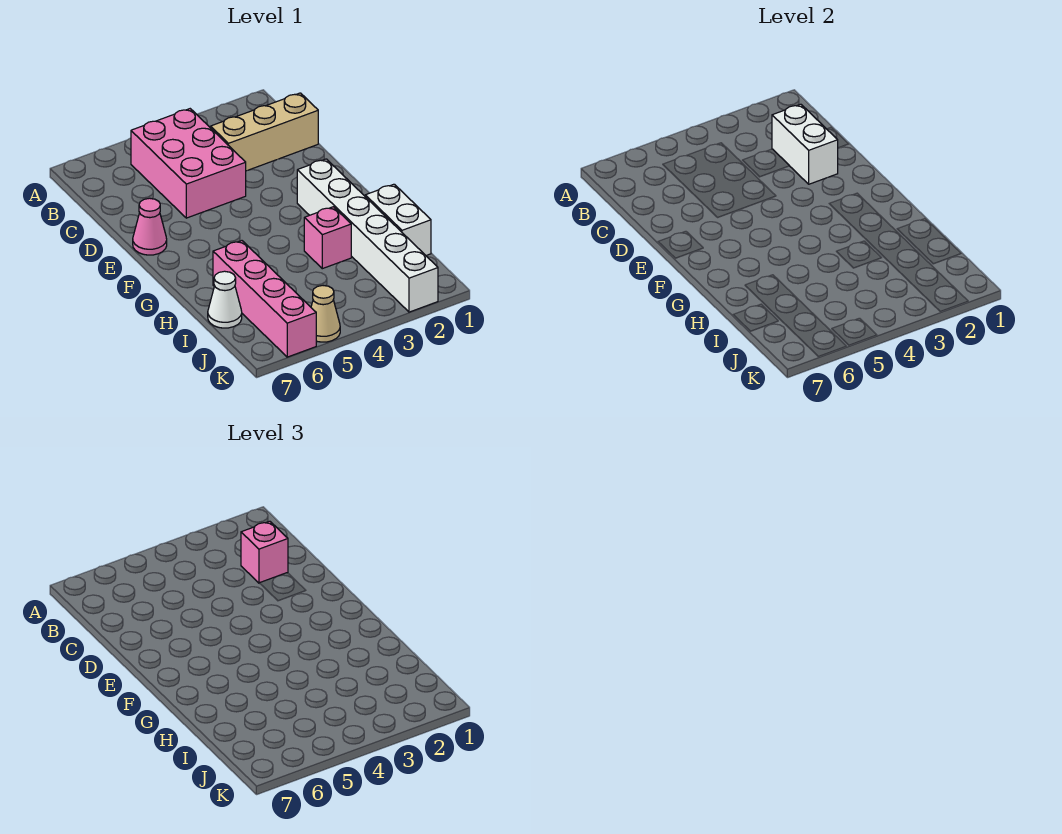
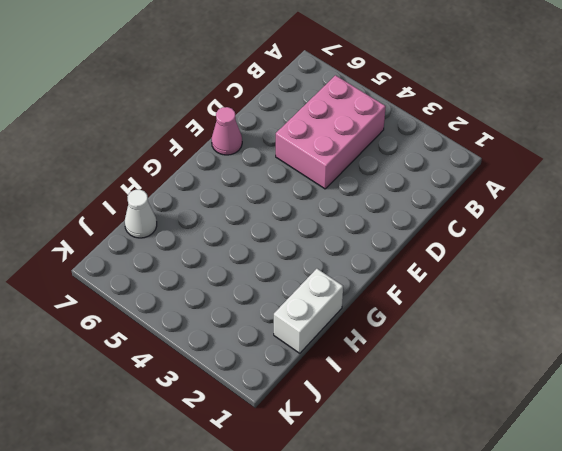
none -> tan brick C1:C3 level 1
none -> white brick F2:K2 level 1

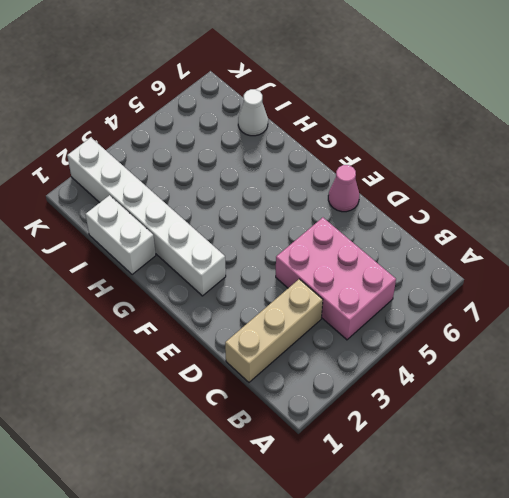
none -> pink brick H3 level 1
none -> pink brick H6:K6 level 1

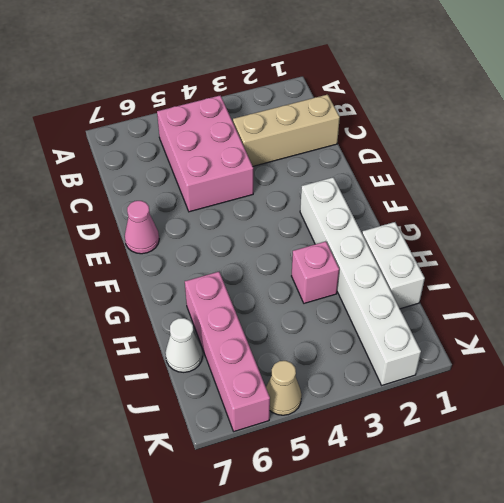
none -> white brick C2:D2 level 2
none -> pink brick C2 level 3

